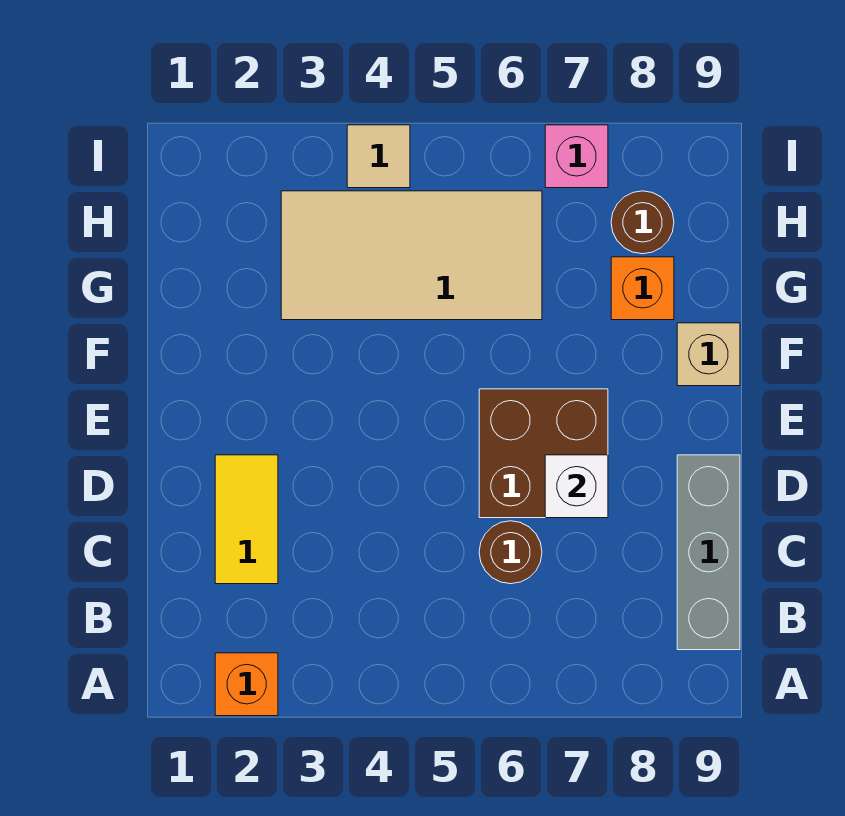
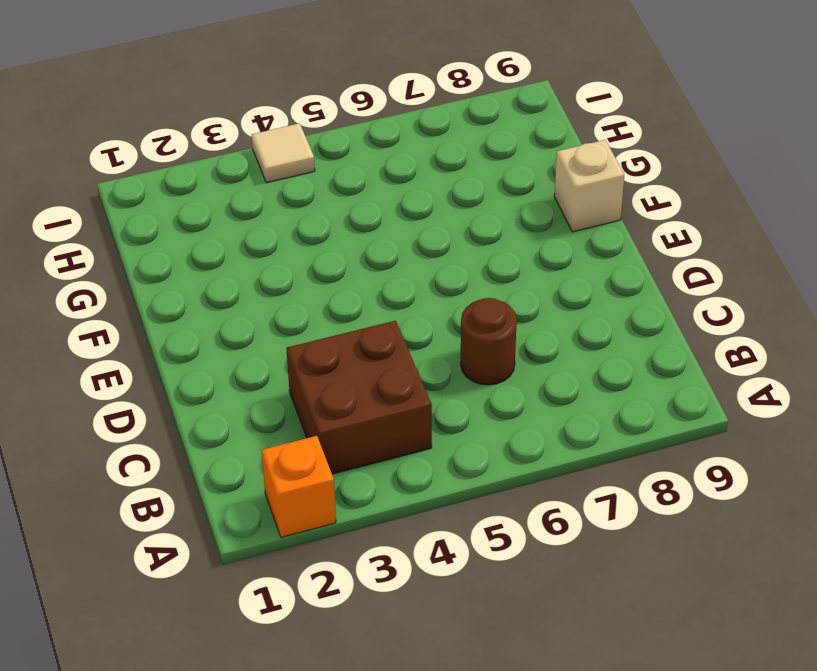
brown brick B3:C4 level 1 -> brown brick D6:E7 level 1
none -> grey brick B9:D9 level 1
none -> yellow tile C2:D2 level 1
none -> tan tile G3:H6 level 1

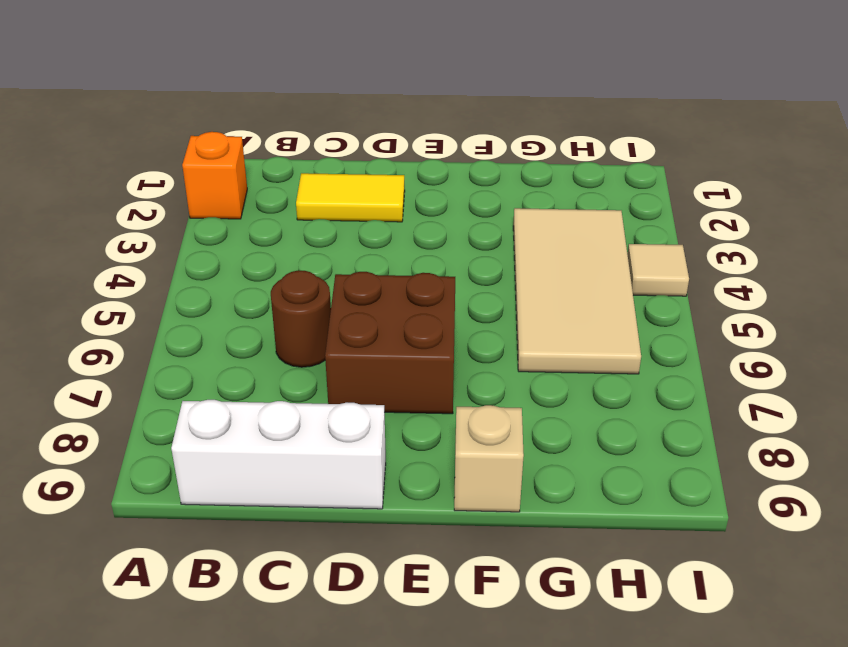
white brick B9:D9 level 1 -> grey brick B9:D9 level 1
none -> orange brick G8 level 1
none -> brown round brick H8 level 1
none -> pink brick I7 level 1

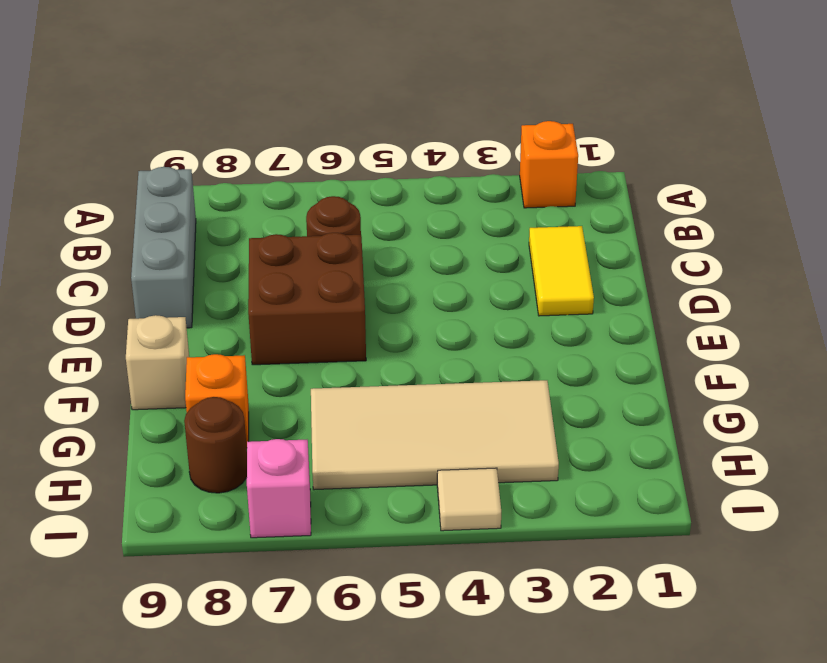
none -> white brick D7 level 2

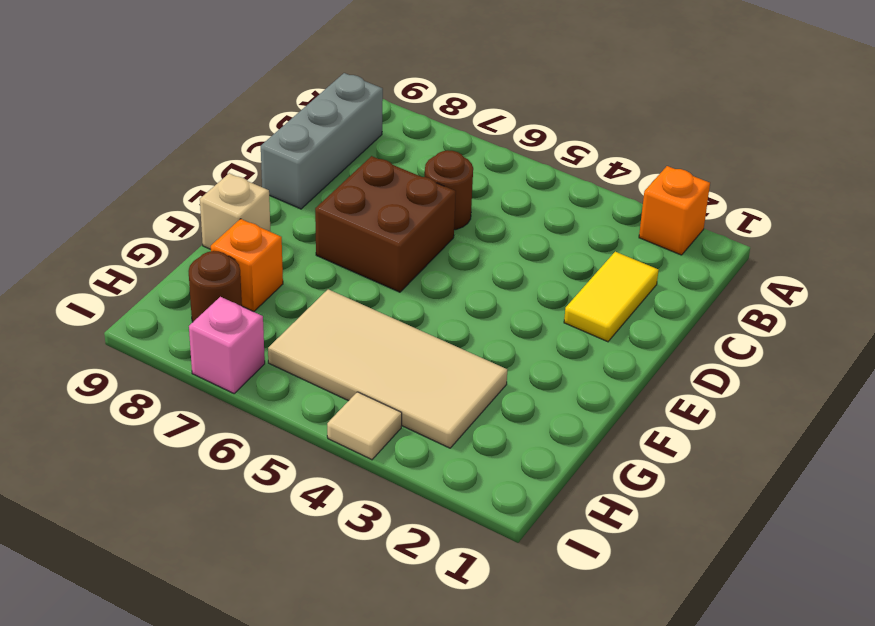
none -> white brick D7 level 2

